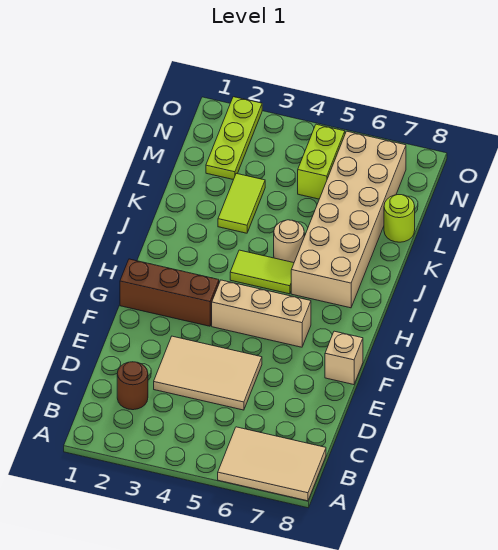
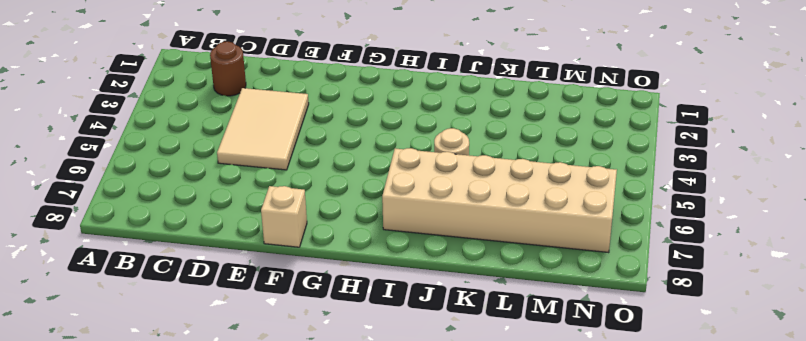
none -> tan tile A6:B8 level 1
none -> brown brick G1:G3 level 1
none -> tan brick G4:G6 level 1

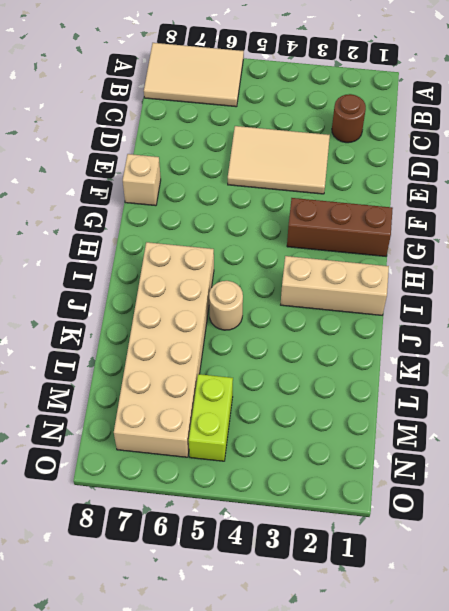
tan brick I1:I3 level 1 -> tan brick G4:G6 level 1
none -> lime tile I4:I5 level 1
none -> lime tile K3:L3 level 1
none -> lime round brick L8 level 1

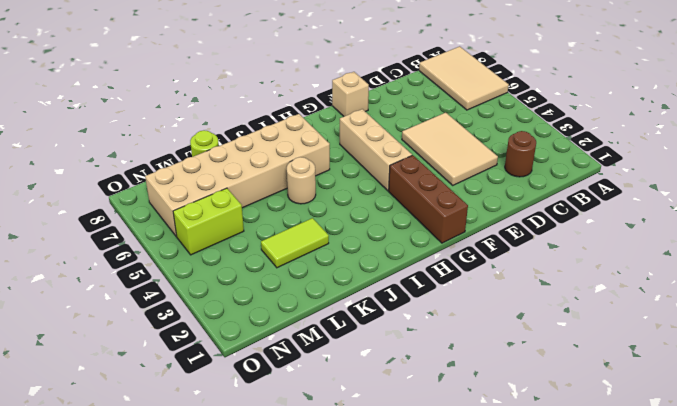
none -> lime tile I4:I5 level 1
none -> lime plate M2:O2 level 1

